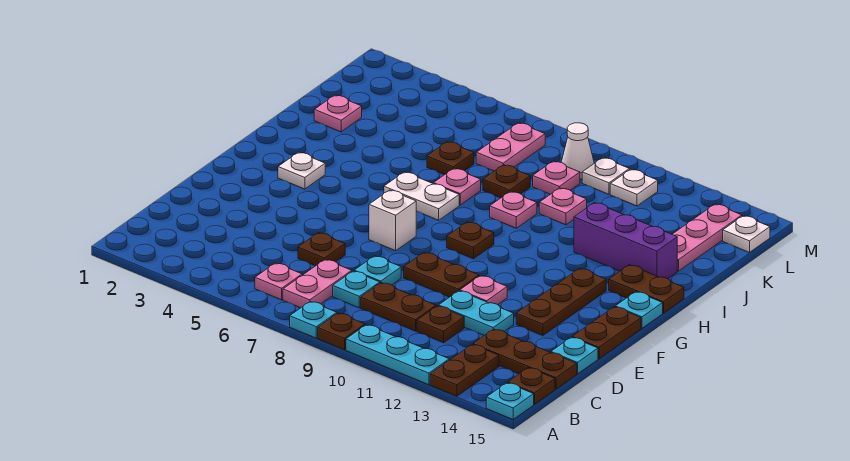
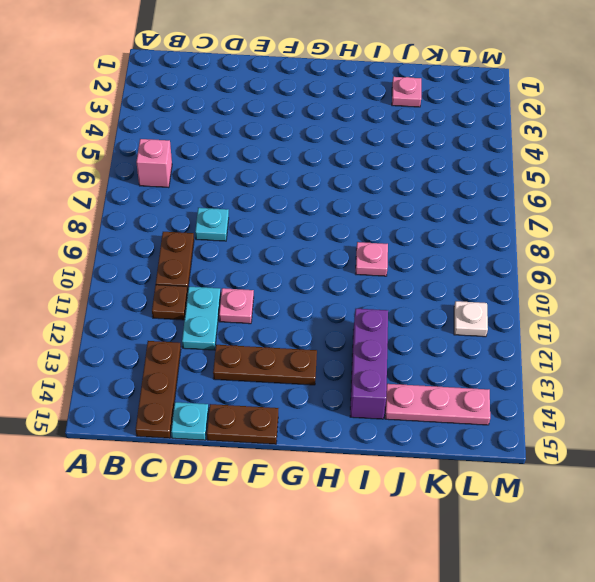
pink brick B6 level 1 -> pink plate B6 level 1
none -> cyan plate A8 level 1
none -> brown plate A9 level 1
none -> cyan plate A10:A12 level 1
none -> brown plate A13:B13 level 1

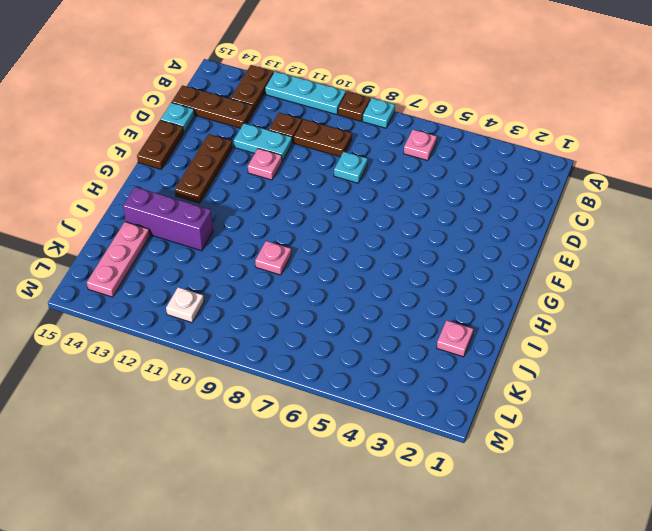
none -> cyan plate A15 level 1
none -> pink plate B7:C7 level 1
none -> brown plate B15 level 1
none -> cyan plate C8 level 1

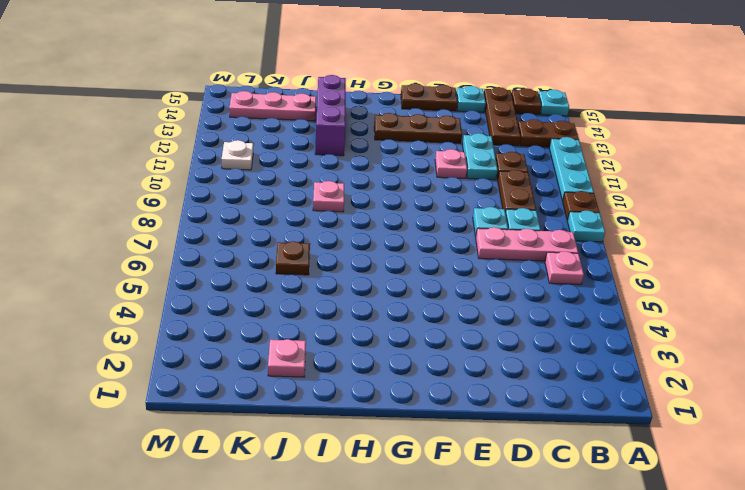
pink plate B7:D7 level 1 -> pink plate B7:C7 level 1
none -> brown plate D6 level 1
none -> brown plate E9:E10 level 1
none -> white brick F7 level 1
none -> white plate G3 level 1

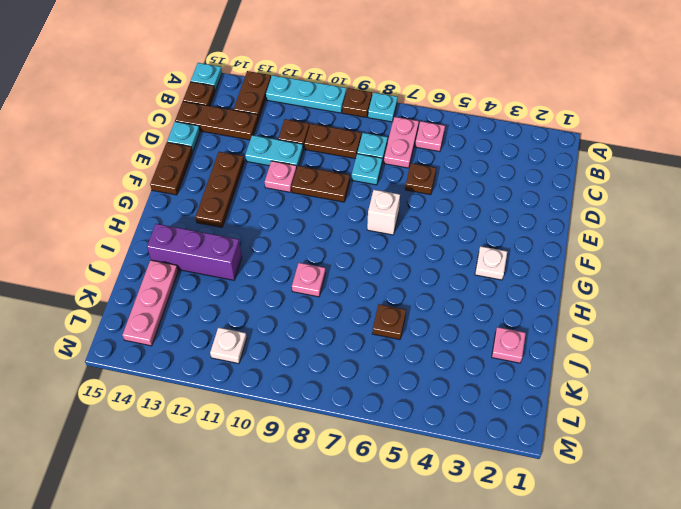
none -> brown plate G9 level 1
none -> cyan plate G15 level 1
none -> white plate H6:H7 level 1
none -> brown plate H14:H15 level 1

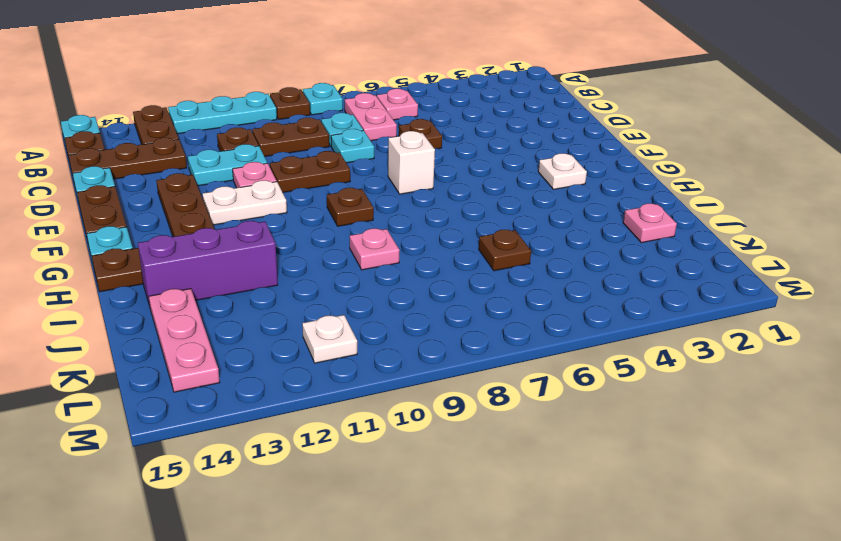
white plate F11:F12 level 1 -> white plate H6:H7 level 1
none -> pink plate I7 level 1
none -> brown plate J8 level 1
none -> pink plate J10 level 1
none -> pink plate K7:L7 level 1

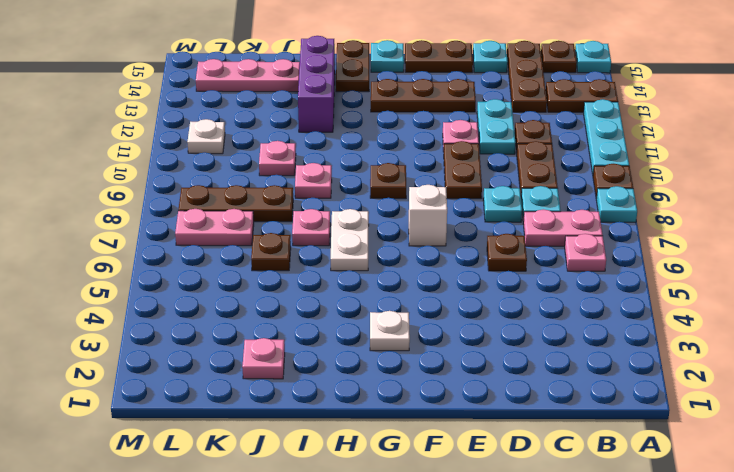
brown plate J8:L8 level 1 -> brown plate J8 level 1
none -> pink plate K9 level 1
none -> white cone L9 level 1
none -> white plate L10 level 1
none -> white plate L15 level 1

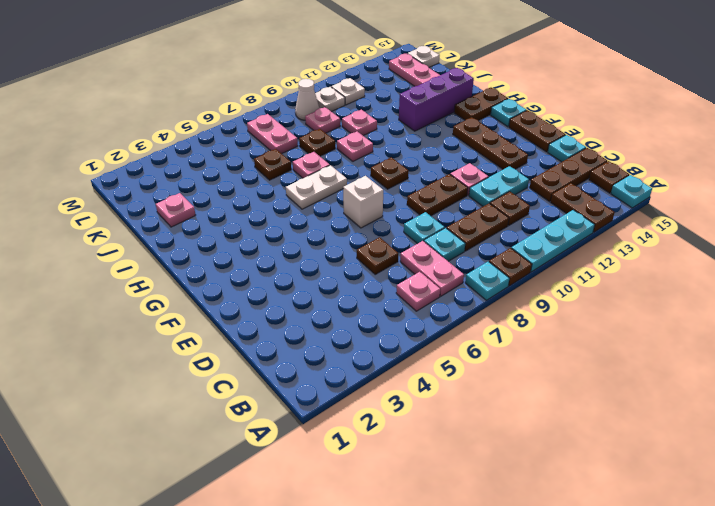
none -> white plate G3 level 1

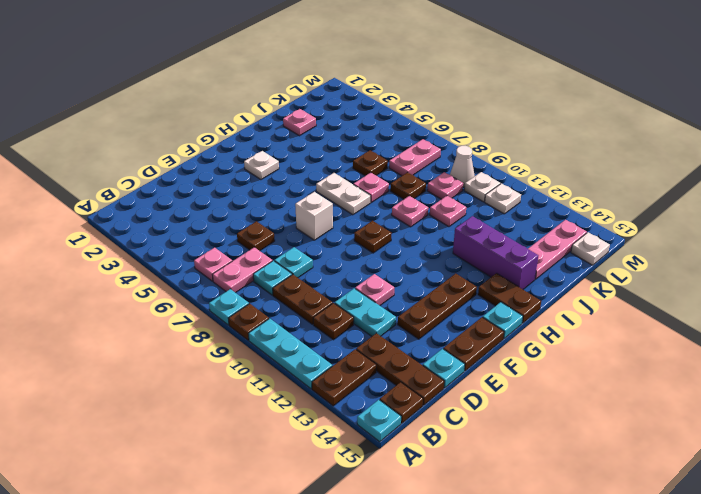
none -> brown plate E9:E10 level 1

